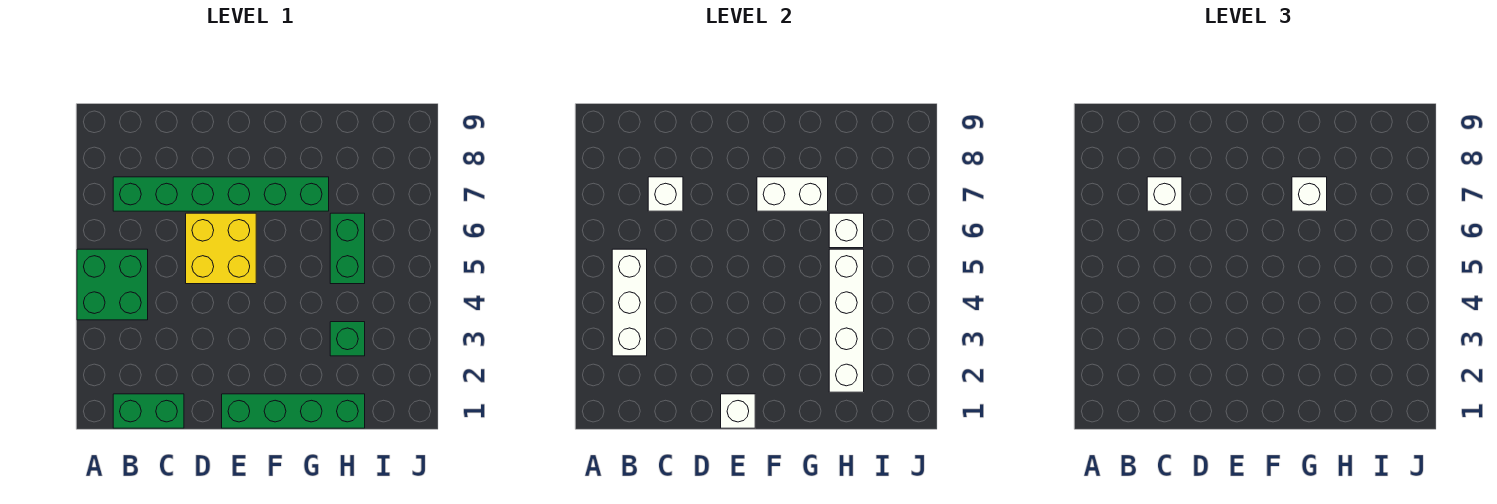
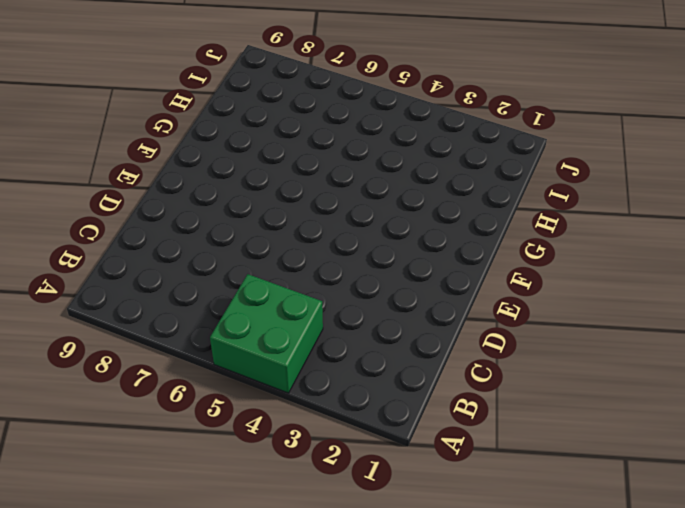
none -> green brick B1:C1 level 1
none -> green brick B7:G7 level 1
none -> yellow brick D5:E6 level 1

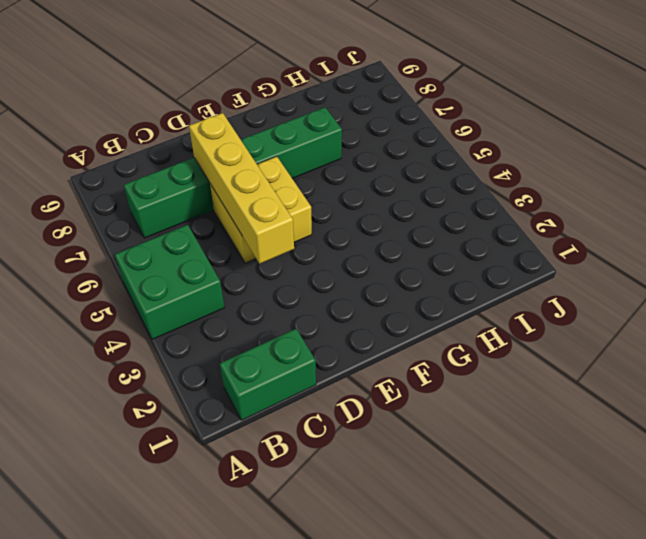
yellow brick D4:D7 level 2 -> none
none -> green brick E1:H1 level 1
none -> green brick H3 level 1
none -> green brick H5:H6 level 1

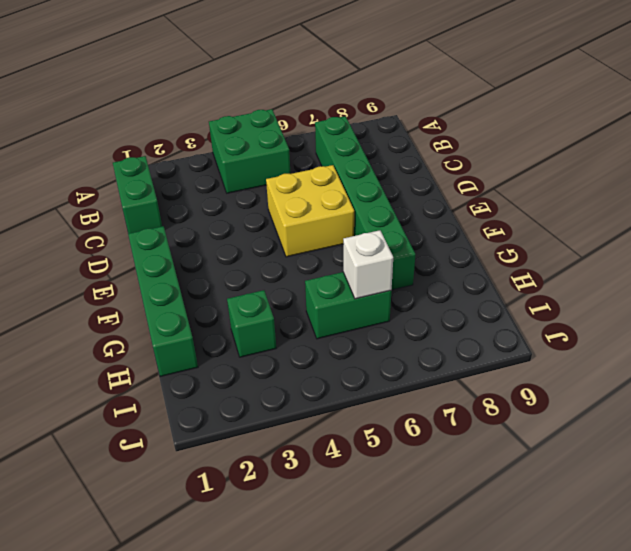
none -> white brick B3:B5 level 2
none -> white brick C7 level 2
none -> white brick E1 level 2

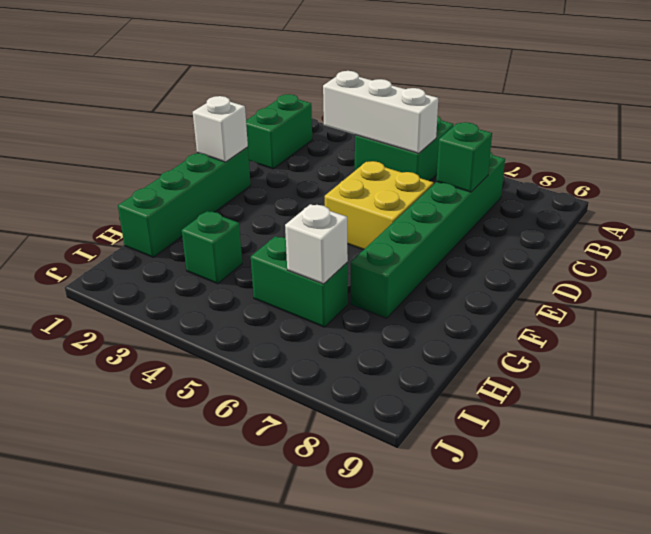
green brick C7 level 2 -> white brick C7 level 2
none -> white brick F7:G7 level 2
none -> white brick H2:H5 level 2
none -> white brick C7 level 3

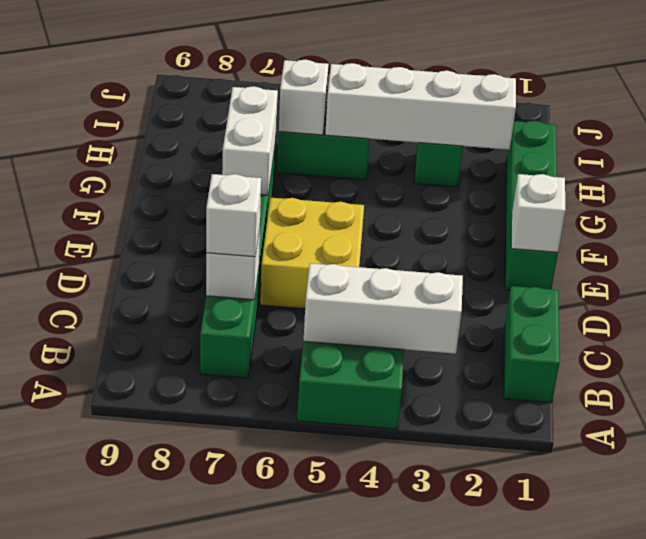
none -> white brick G7 level 3

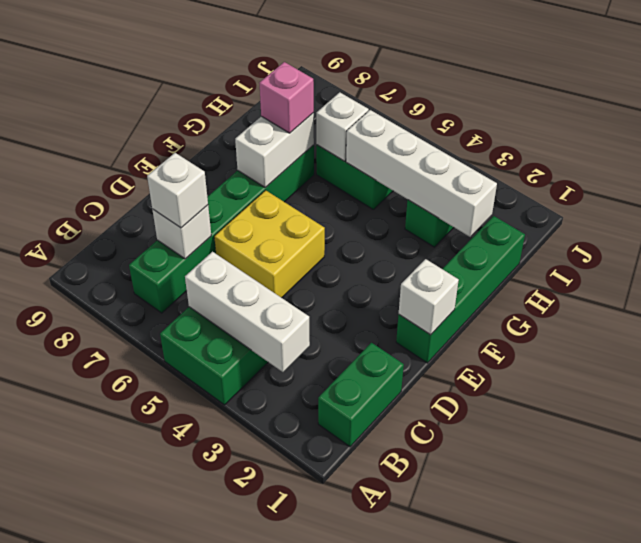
pink brick G7 level 3 -> white brick G7 level 3

